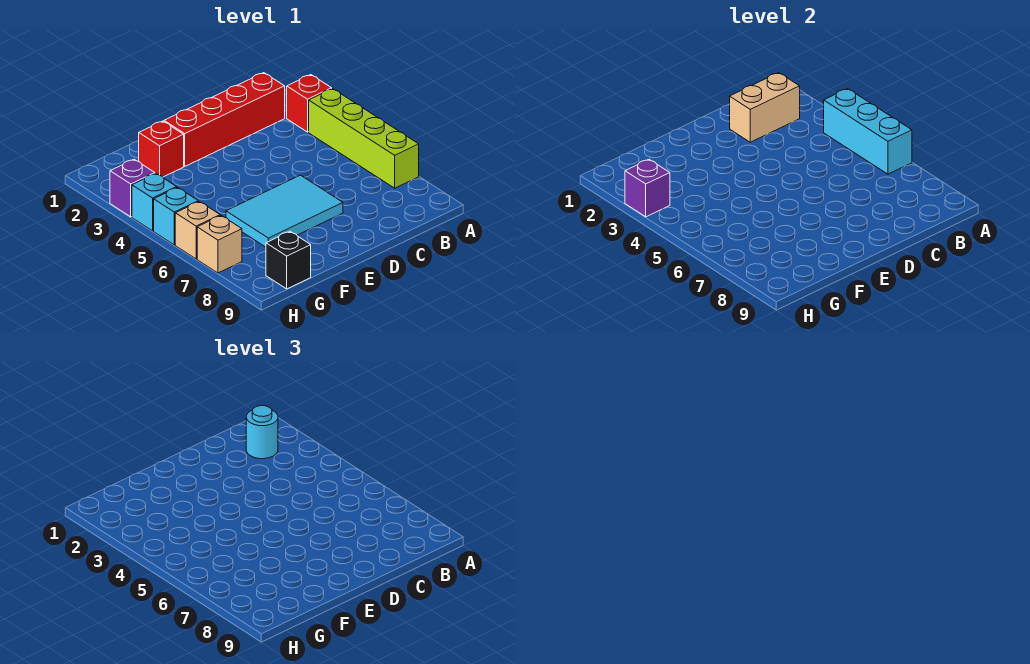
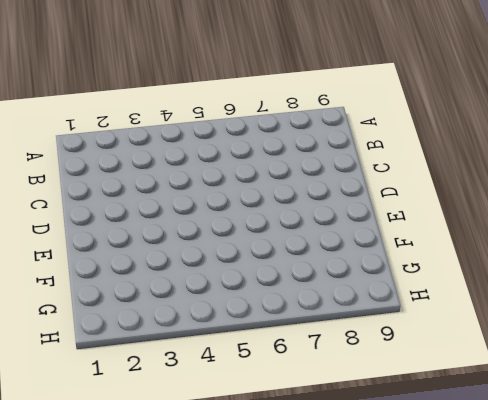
none -> red brick A3 level 1
none -> lime brick A4:A7 level 1
none -> red brick B2:E2 level 1

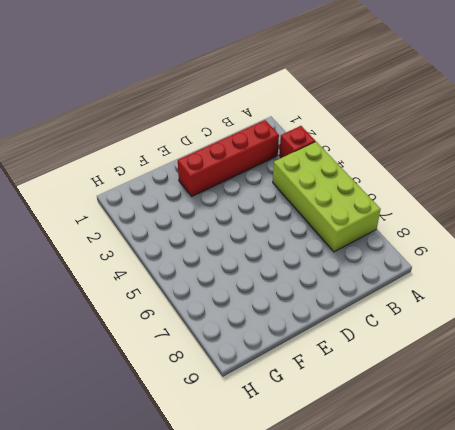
lime brick A4:B7 level 1 -> lime brick A4:A7 level 1
none -> cyan tile D6:F7 level 1
none -> red brick F2 level 1
none -> black brick G9 level 1

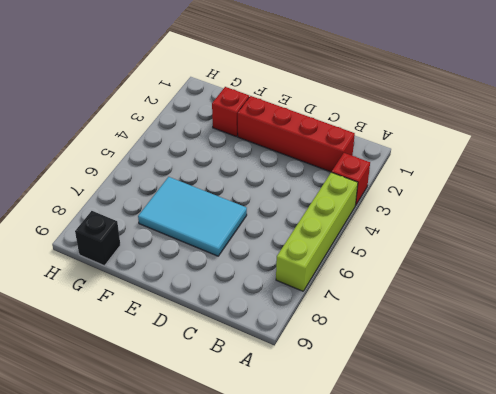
none -> purple brick H3 level 1
none -> cyan brick H4 level 1
none -> cyan brick H5 level 1

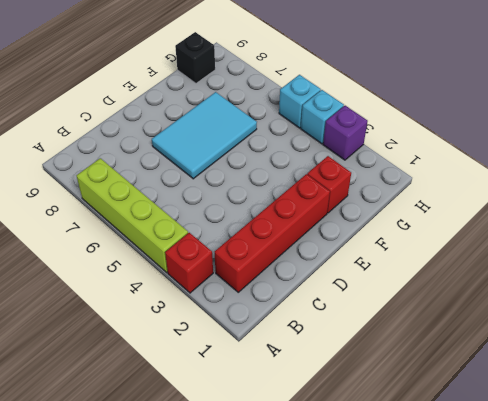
none -> tan brick H6 level 1
none -> tan brick H7 level 1
none -> cyan brick A4:A6 level 2

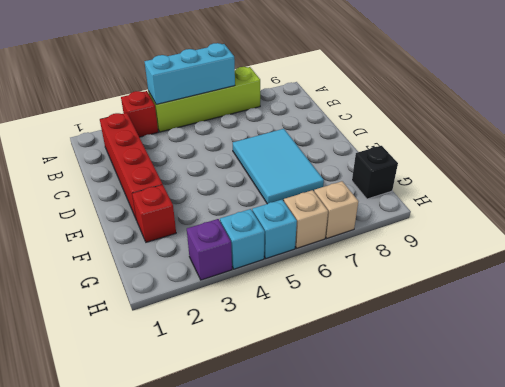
none -> tan brick B2:C2 level 2
none -> purple brick H3 level 2
none -> cyan round brick B2 level 3

